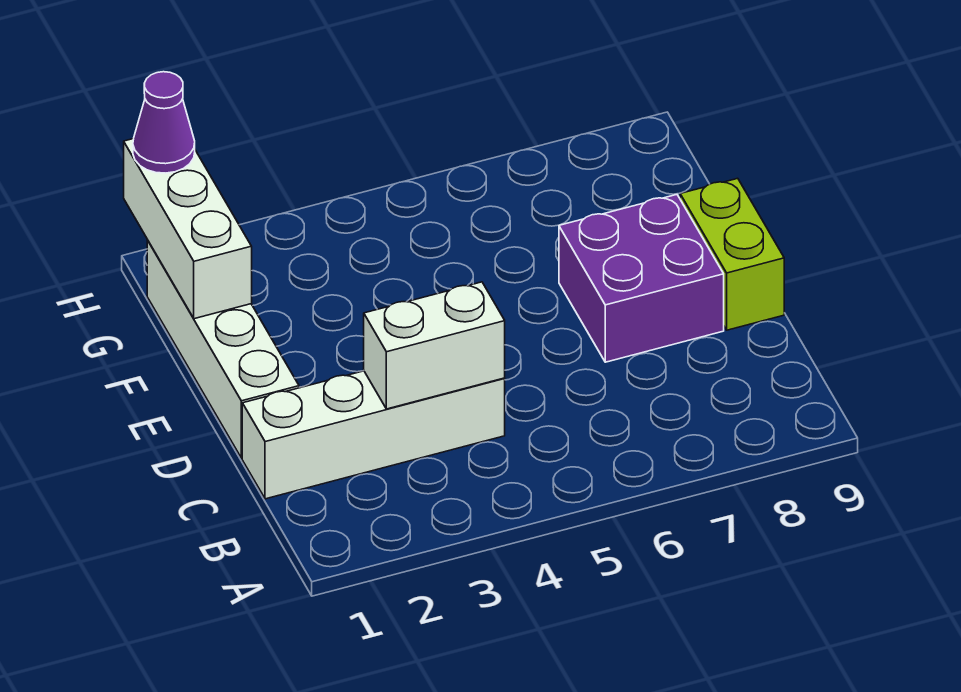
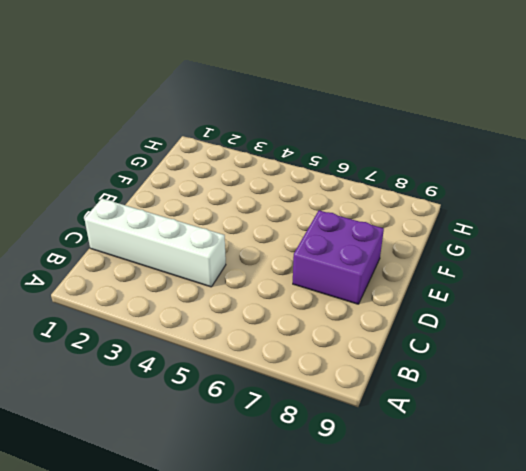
none -> white brick D1:G1 level 1
none -> lime brick D9:E9 level 1

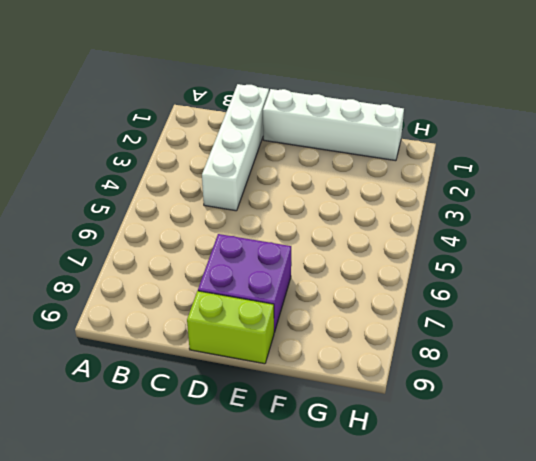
none -> white brick C3:C4 level 2
none -> white brick F1:H1 level 2

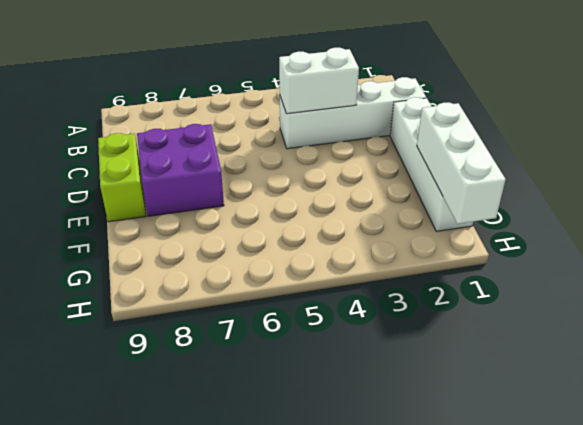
none -> purple cone H1 level 3

